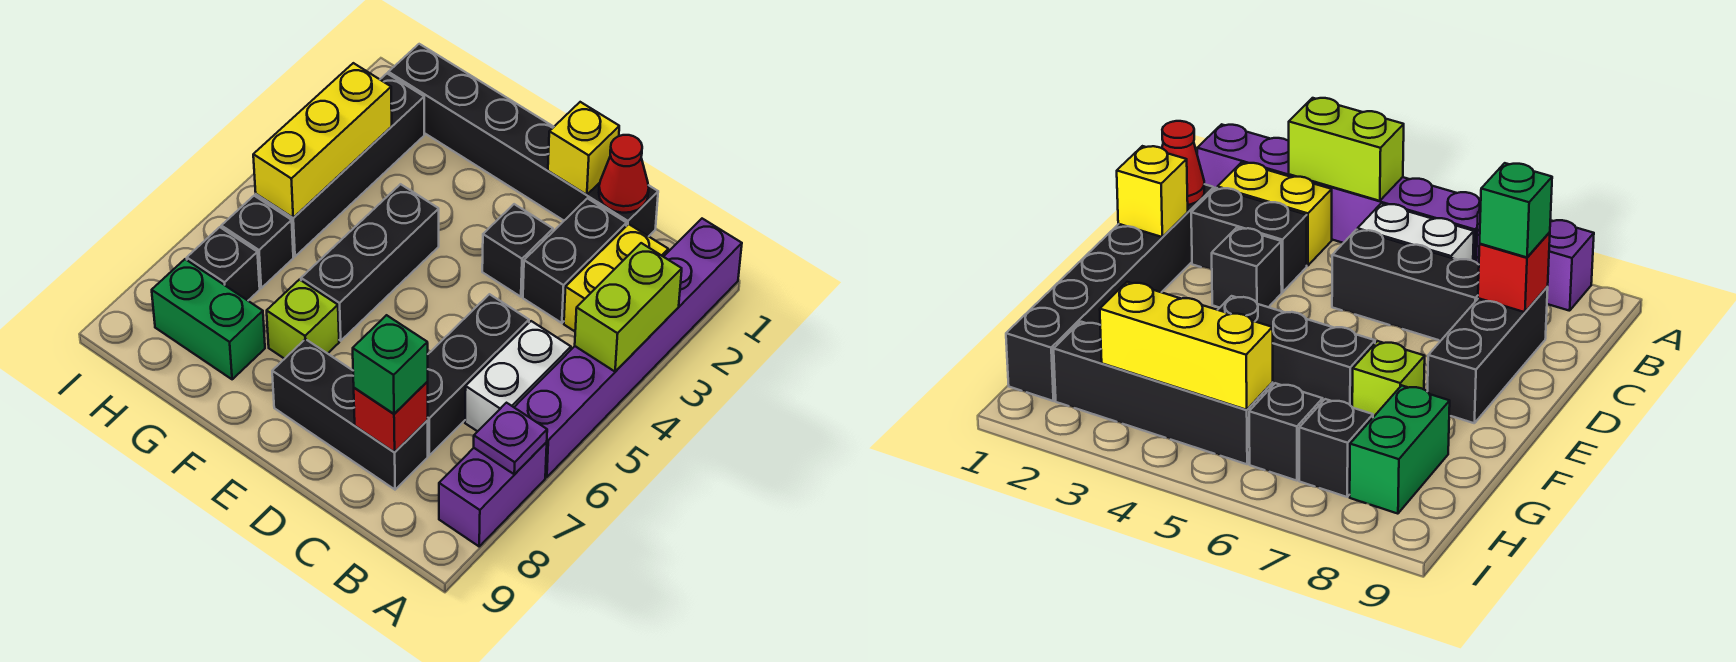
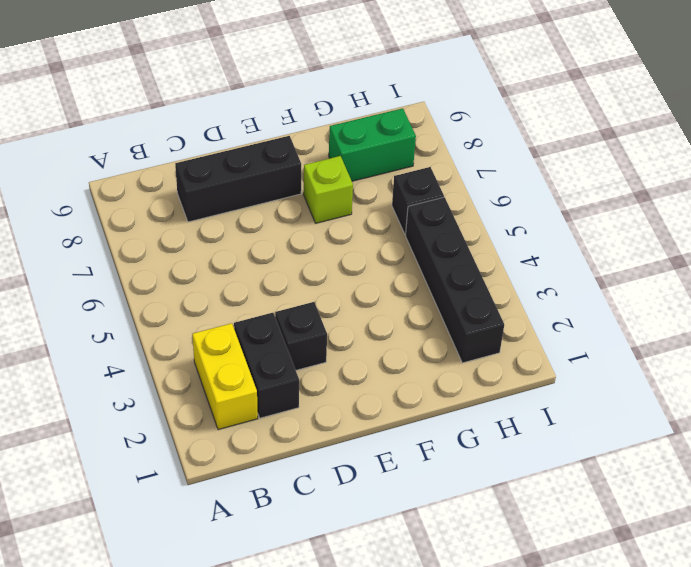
none -> purple brick A1:A6 level 1
none -> purple brick A7:A8 level 1
none -> white brick B5:B6 level 1

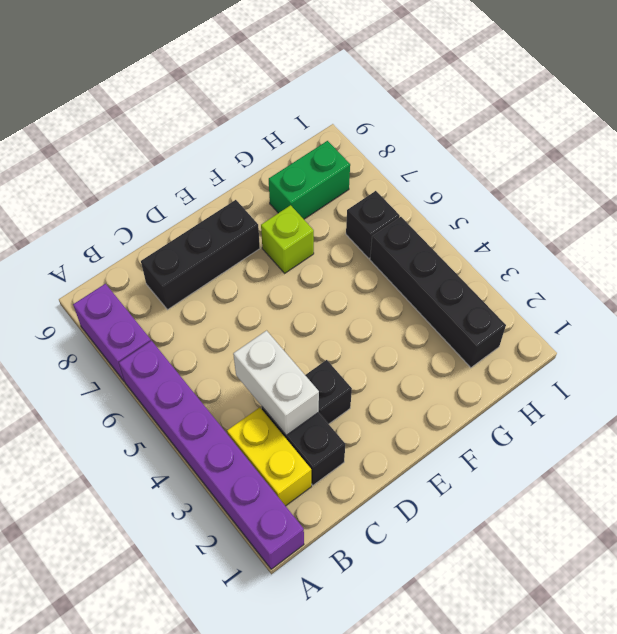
white brick C3:C4 level 2 -> white brick B5:B6 level 1
none -> black brick C1:H1 level 1
none -> black brick C5:C7 level 1
none -> black brick F4:F6 level 1

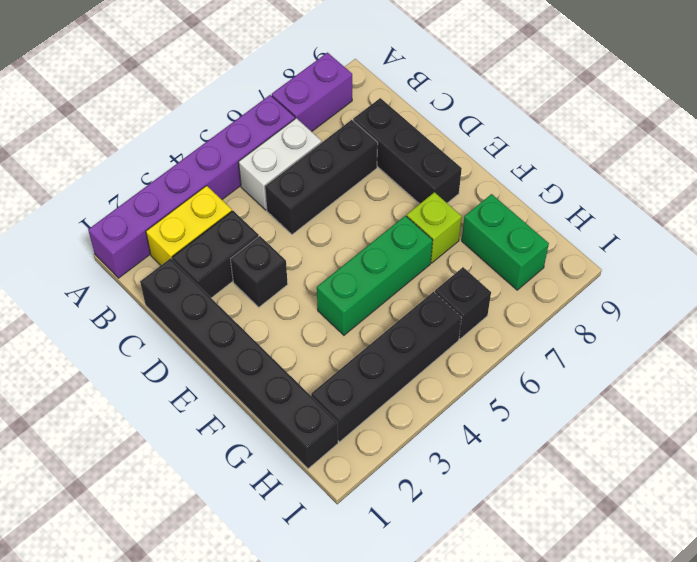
green brick F4:F6 level 1 -> black brick F4:F6 level 1
none -> black brick H7 level 1
none -> lime brick A3:A4 level 2
none -> purple plate A7 level 2

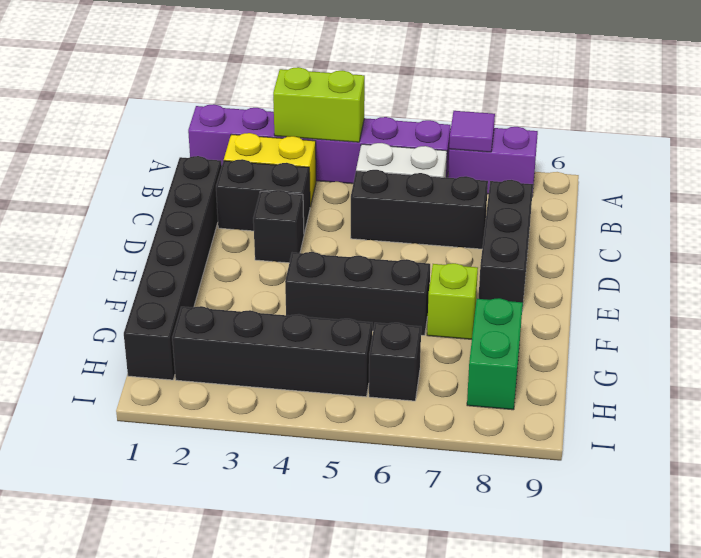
purple tile A7 level 2 -> purple plate A7 level 2
none -> black brick H7 level 1
none -> red cone C1 level 2
none -> red brick C8 level 2

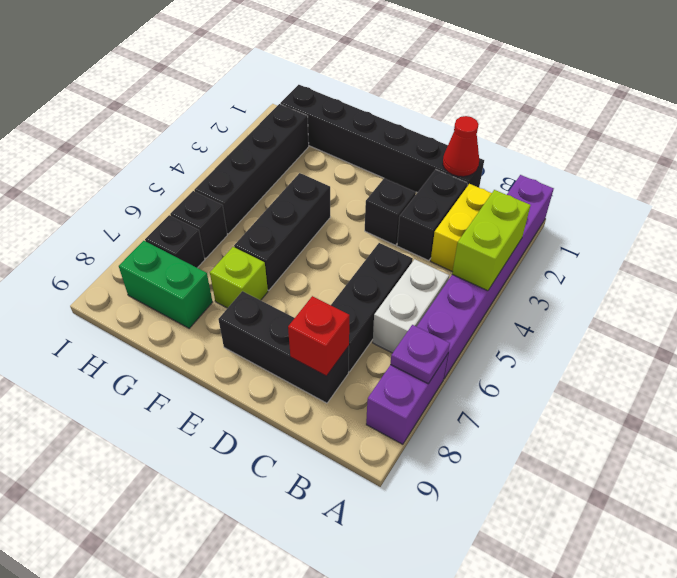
none -> yellow brick D1 level 2
none -> yellow brick H3:H5 level 2
none -> green brick C8 level 3

